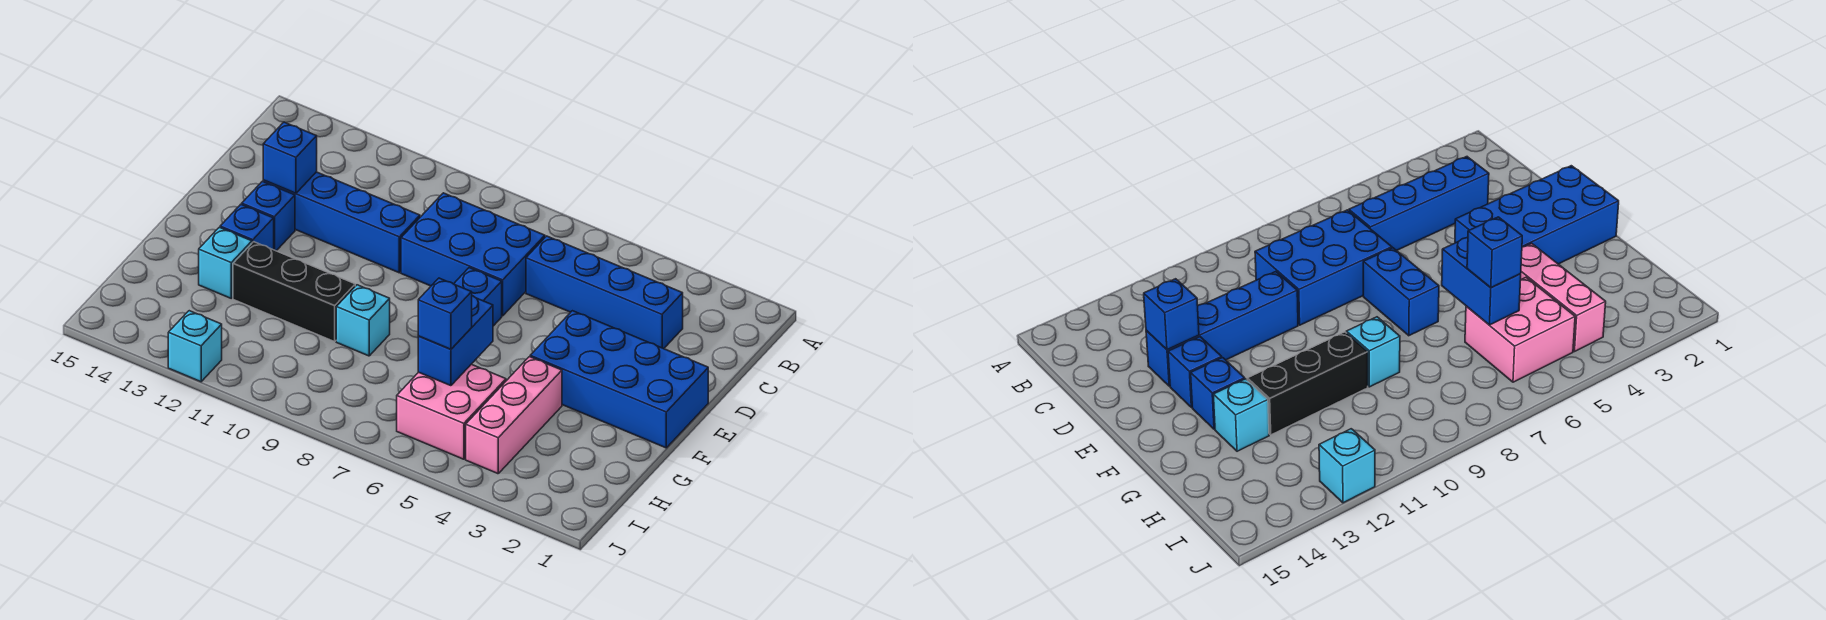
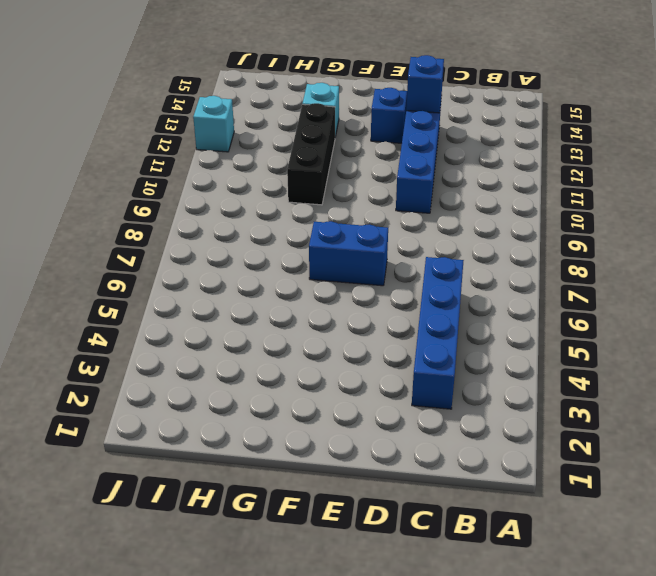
none -> blue brick C7:D9 level 1
none -> blue brick E1:F4 level 1
none -> blue brick F13 level 1

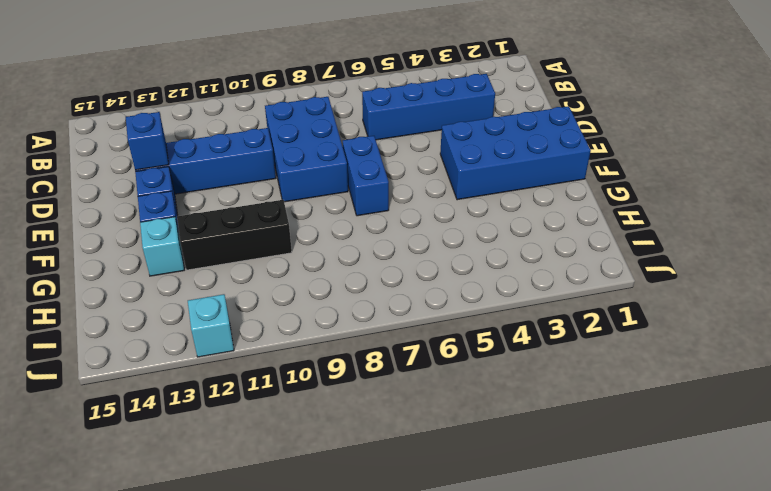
blue brick C8:E9 level 1 -> blue brick C7:D9 level 1
none -> pink brick G4:I4 level 1
none -> cyan brick G9 level 1
none -> pink brick H5:I6 level 1

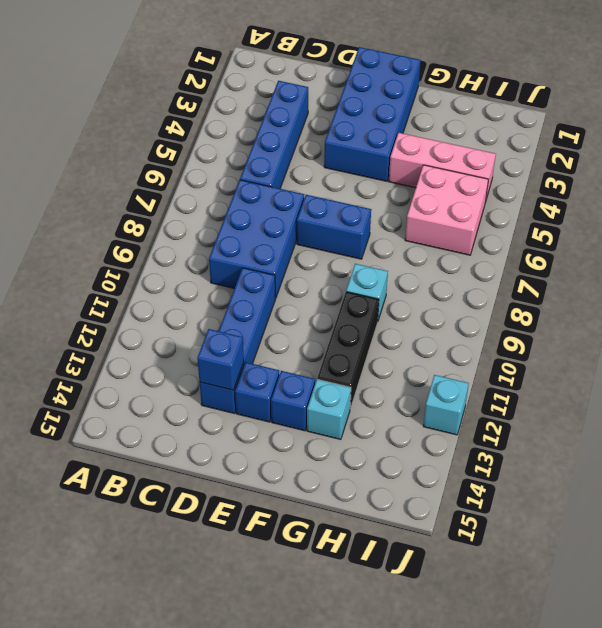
none -> blue brick G6:H6 level 2
none -> blue brick H6 level 3

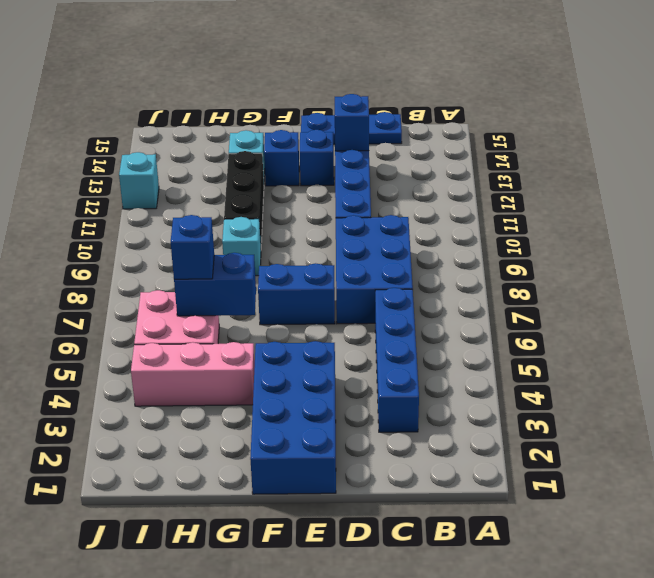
blue plate C15:E15 level 1 -> none

